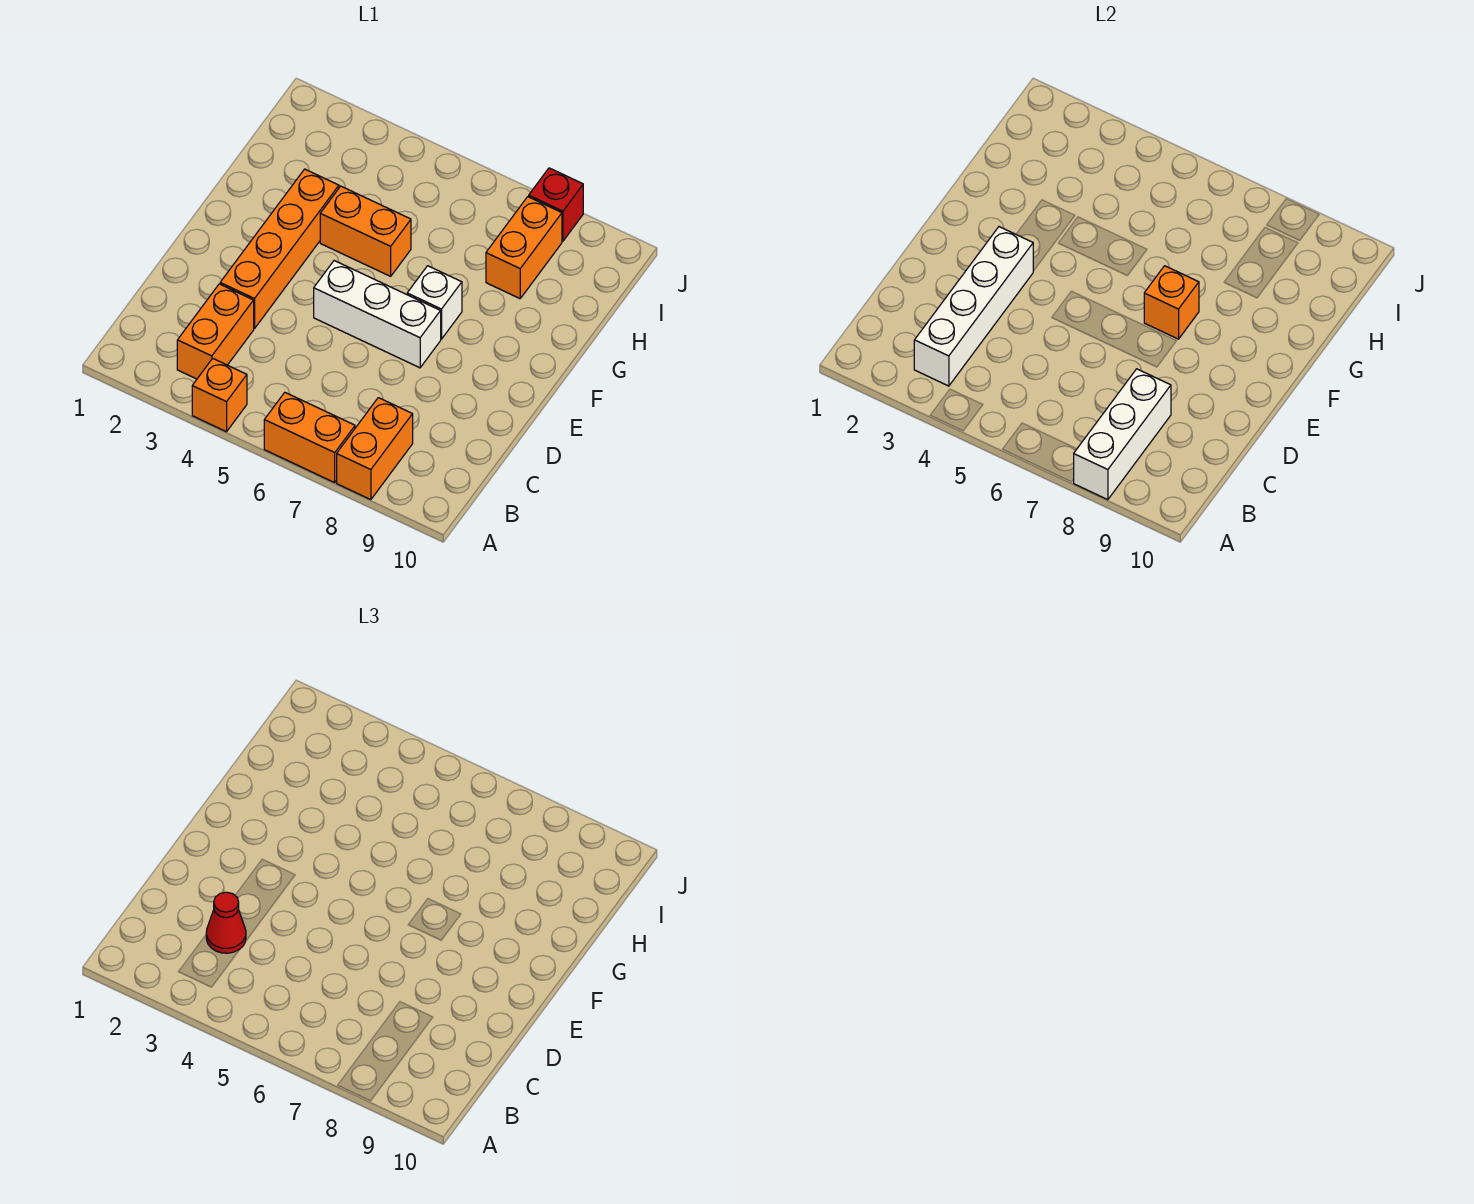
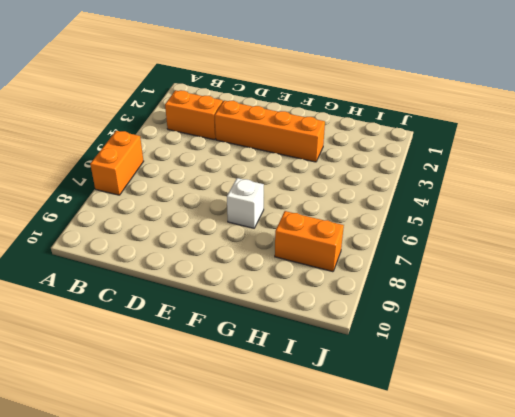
none -> orange brick A4 level 1
none -> orange brick A8:B8 level 1
none -> white brick E5:E7 level 1

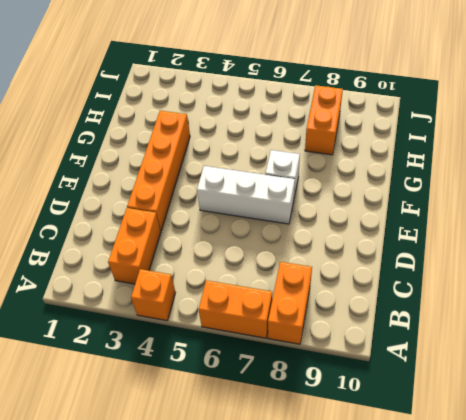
none -> orange brick G4:G5 level 1
none -> red brick J8 level 1
none -> white brick A8:C8 level 2

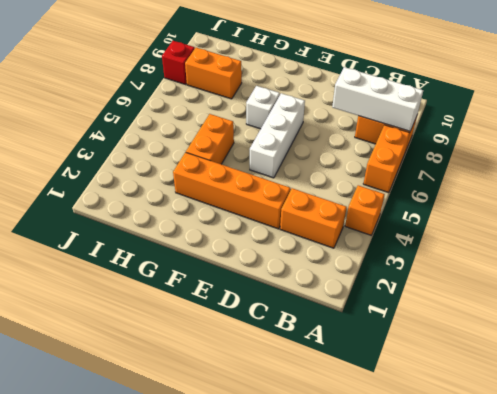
none -> white brick B3:E3 level 2
none -> orange brick F7 level 2
none -> red cone C3 level 3

